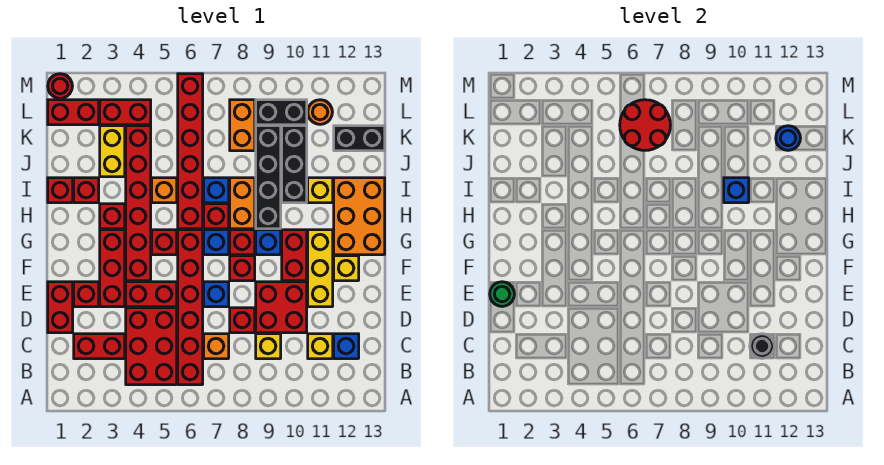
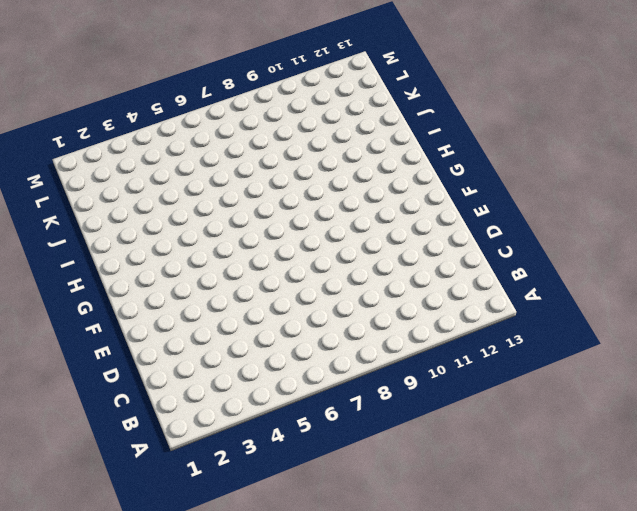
none -> red brick B4:D5 level 1
none -> red brick B6:G6 level 1
none -> red brick C2:C3 level 1
none -> orange brick C7 level 1

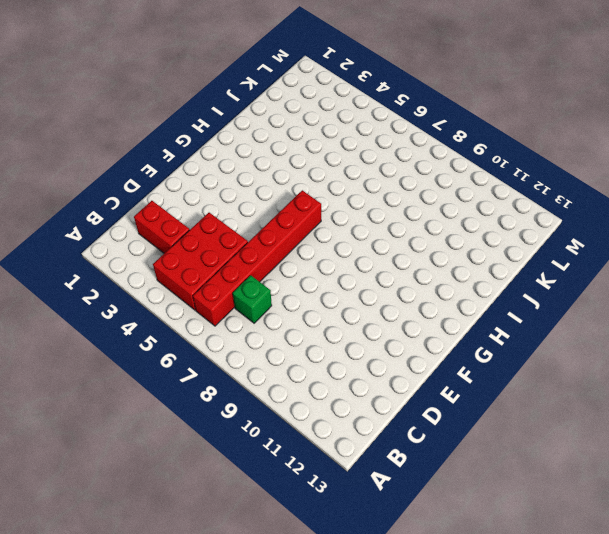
green brick C7 level 1 -> orange brick C7 level 1
none -> yellow brick C9 level 1
none -> yellow brick C11 level 1
none -> blue brick C12 level 1
none -> red brick D1:E1 level 1

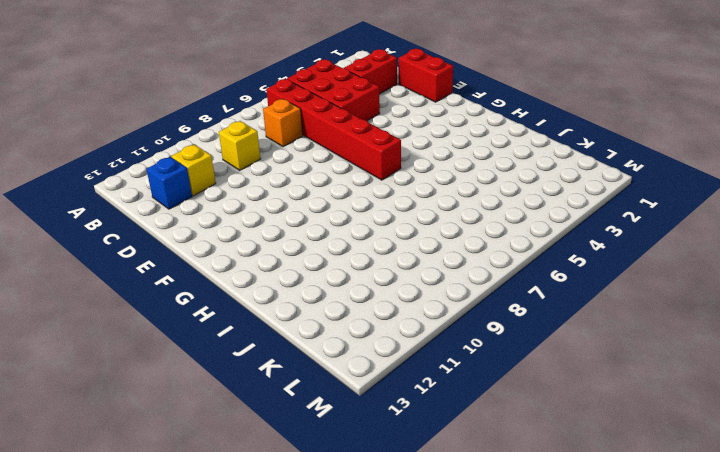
none -> red brick D8 level 1
none -> red brick D9:E10 level 1
none -> red brick E2 level 1
none -> red brick E3:G3 level 1

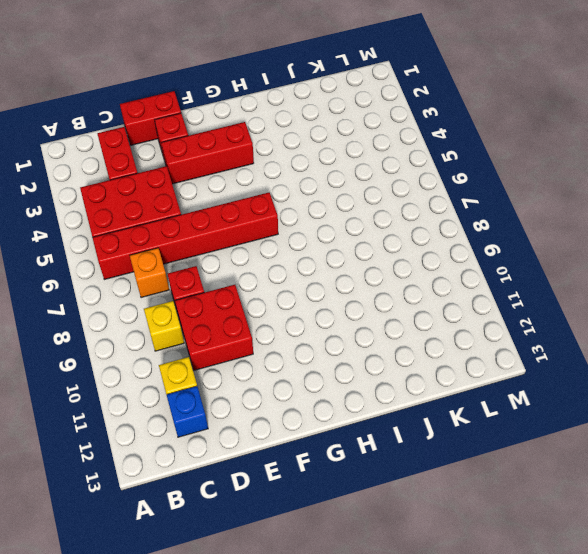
none -> red brick E4:E5 level 1
none -> blue brick E7 level 1
none -> yellow brick E11:G11 level 1
none -> red brick F4:K4 level 1

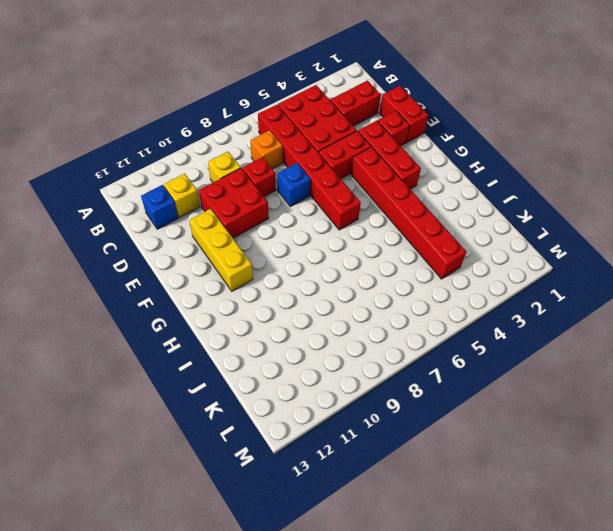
none -> red brick F8 level 1
none -> red brick F10:G10 level 1
none -> yellow brick F12 level 1
none -> red brick G5 level 1

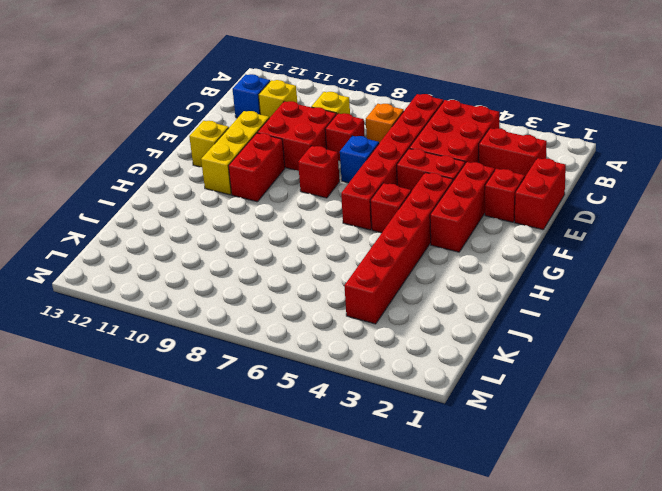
none -> blue brick G7 level 1
none -> red brick G8 level 1
none -> blue brick G9 level 1
none -> orange brick G12:I13 level 1

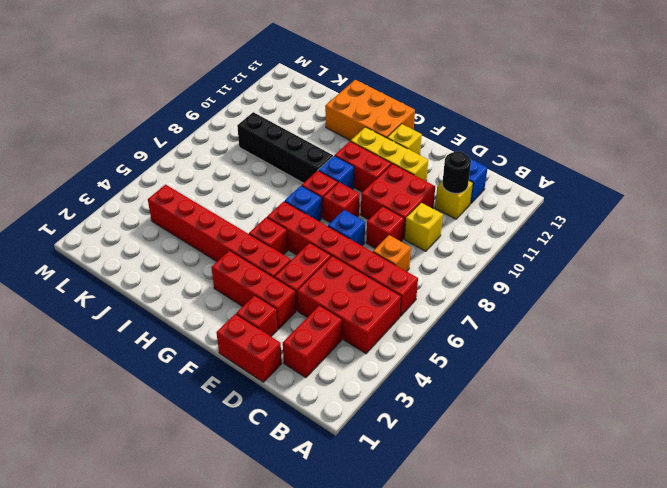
none -> red brick H3 level 1
none -> red brick H6:M6 level 1
none -> red brick H7 level 1
none -> orange brick H8:I8 level 1

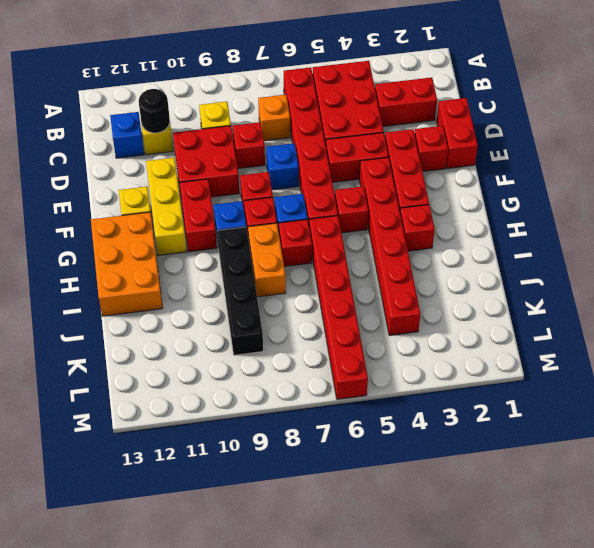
none -> red brick I1 level 1
none -> red brick I2 level 1
none -> orange brick I5 level 1
none -> blue brick I7 level 1

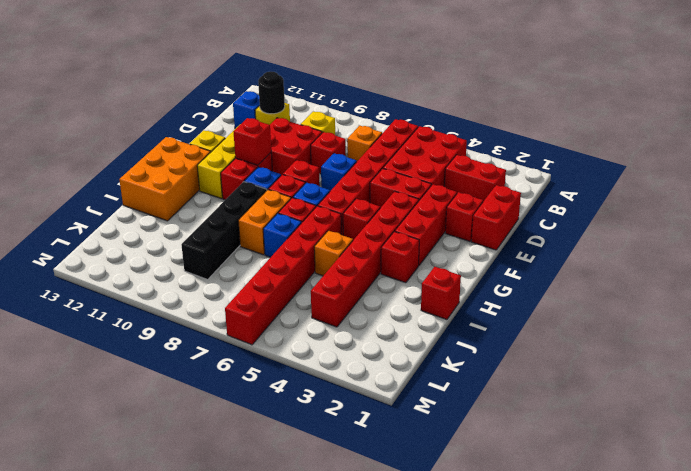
red brick F10 level 2 -> red brick I2 level 1
none -> black brick I10:K10 level 1
none -> yellow brick I11 level 1
none -> yellow brick J3:K3 level 1
none -> orange brick K8:L8 level 1

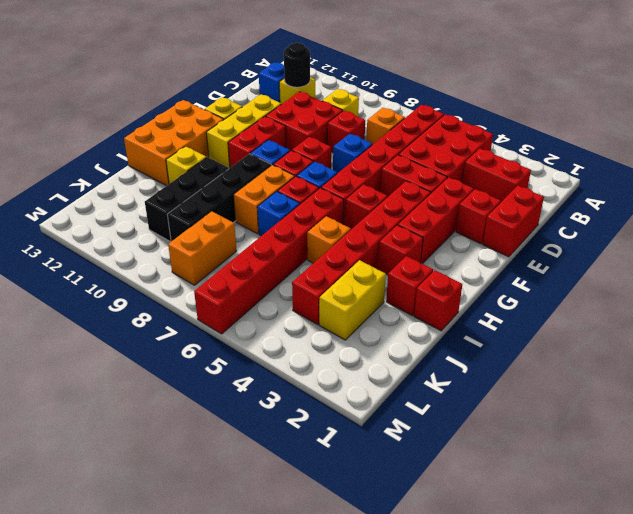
none -> black brick K12:K13 level 1
none -> red brick L1:L2 level 1
none -> red brick L3:L4 level 1
none -> black brick L9:L10 level 1

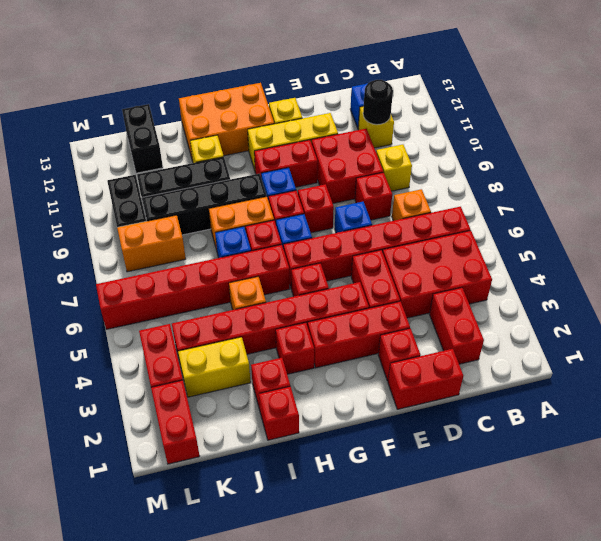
none -> orange round brick L11 level 1
none -> red round brick M1 level 1
none -> green round brick E1 level 2
none -> blue brick I10 level 2

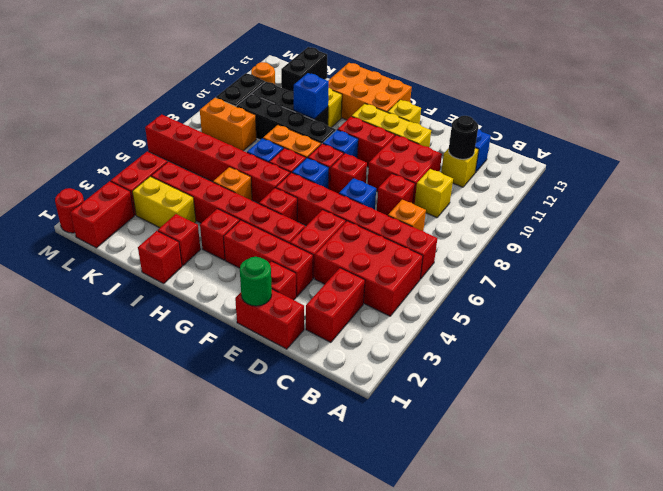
none -> red round brick K6:L7 level 2
none -> blue round brick K12 level 2

